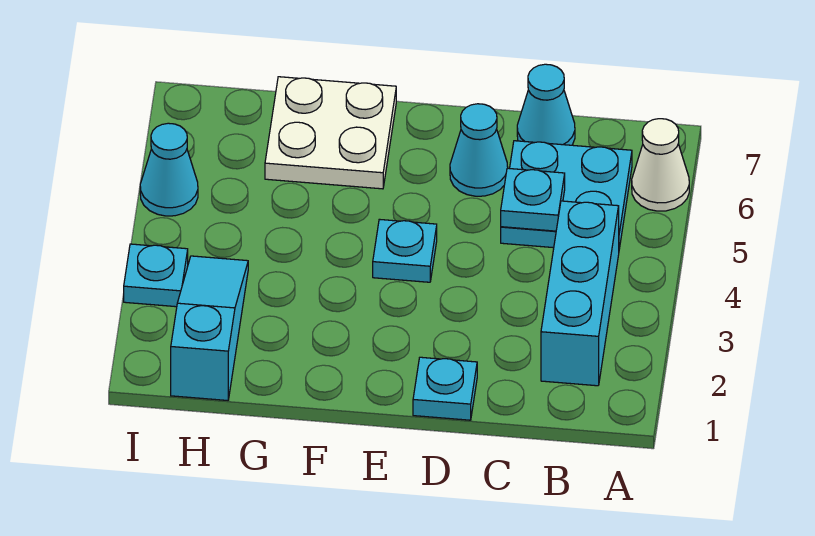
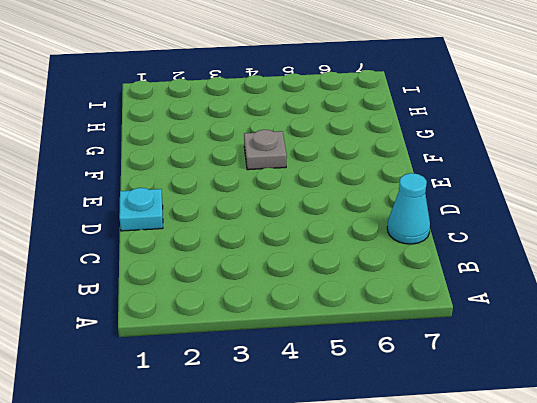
grey plate F4 level 1 -> none
none -> white cone A6 level 1
none -> cyan brick B2:B4 level 1
none -> cyan plate B5:C6 level 1

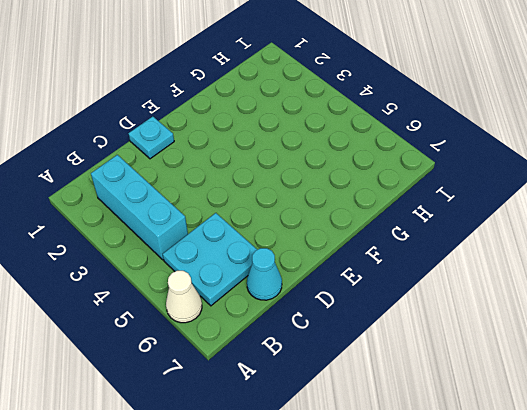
none -> cyan cone D6 level 1
none -> cyan plate E4 level 1
none -> white plate F6:G7 level 1

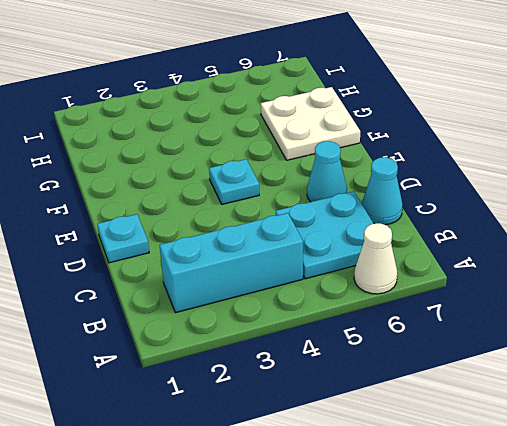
none -> cyan slope H1:H3 level 1 top 1
none -> cyan plate I3 level 1
none -> cyan cone I5 level 1

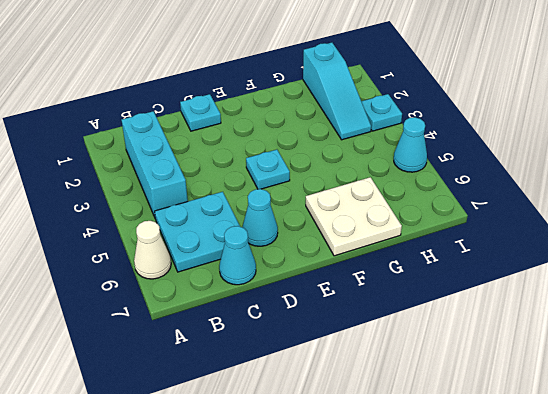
none -> cyan plate C5 level 2

